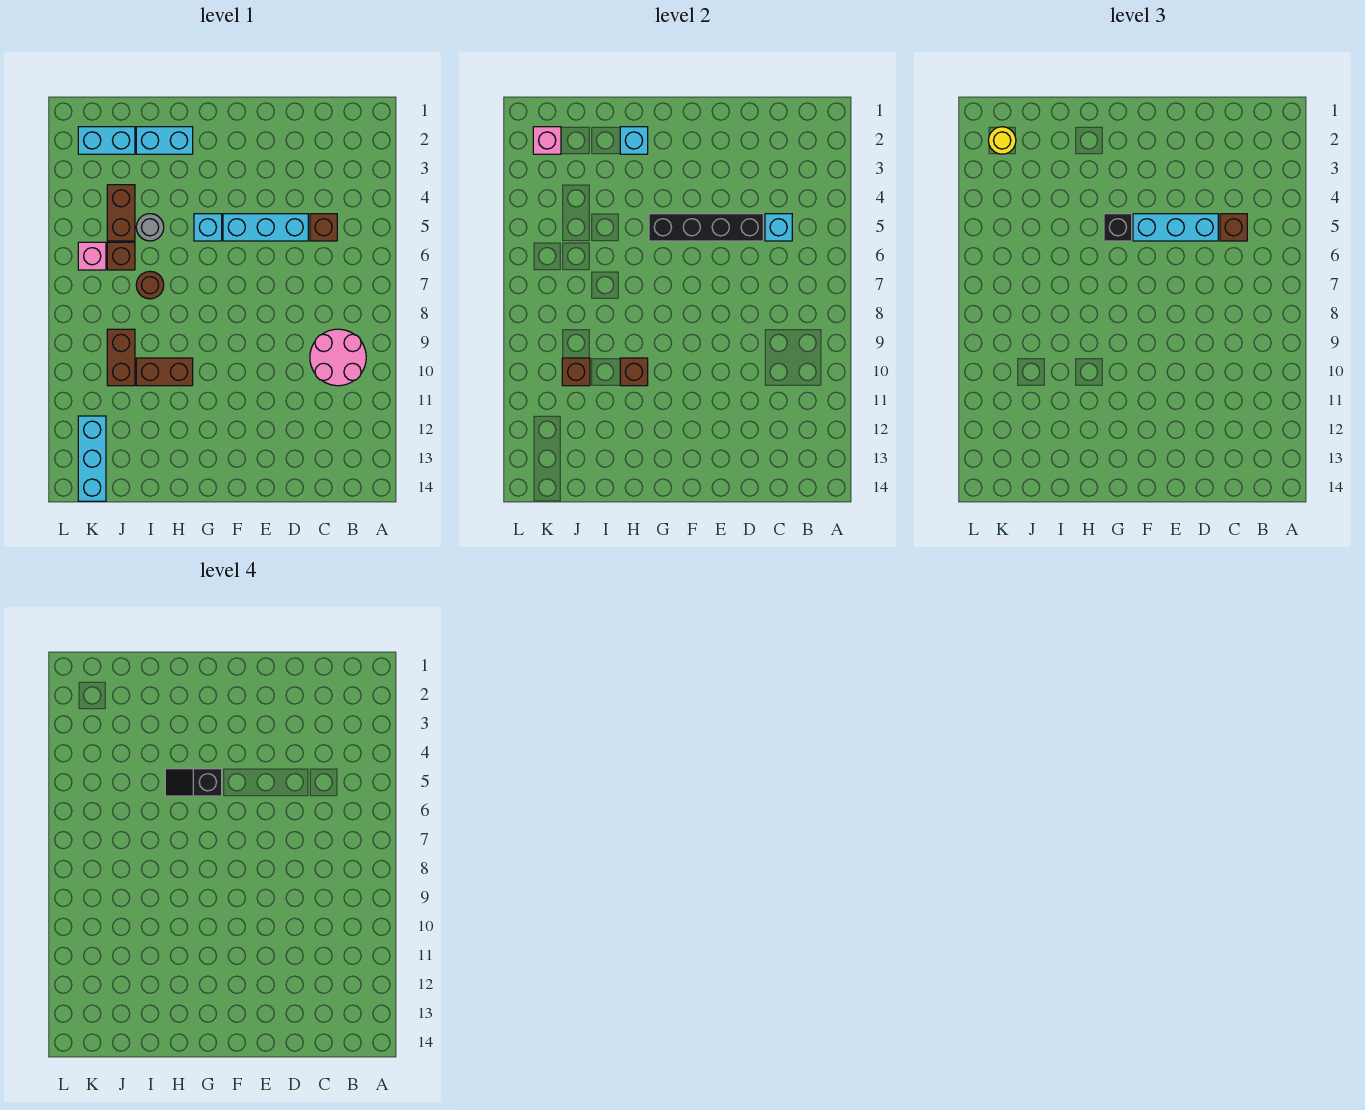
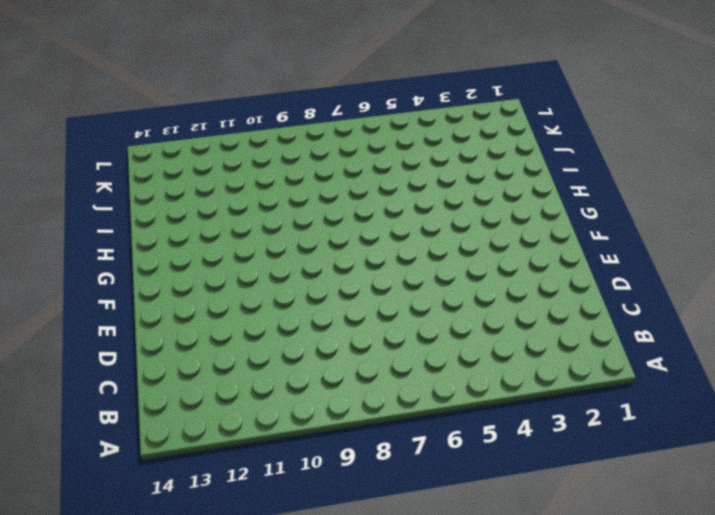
none -> pink round brick B9:C10 level 1
none -> brown brick C5 level 1
none -> cyan brick D5:F5 level 1

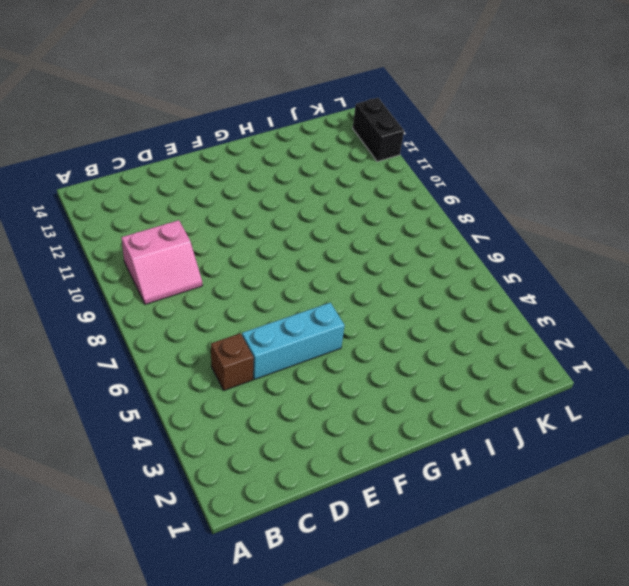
pink slope B9:C10 level 1 top 10 -> pink round brick B9:C10 level 1
black brick L12:L13 level 1 -> none
none -> cyan brick G5 level 1
none -> cyan brick H2:I2 level 1
none -> brown brick H10:I10 level 1

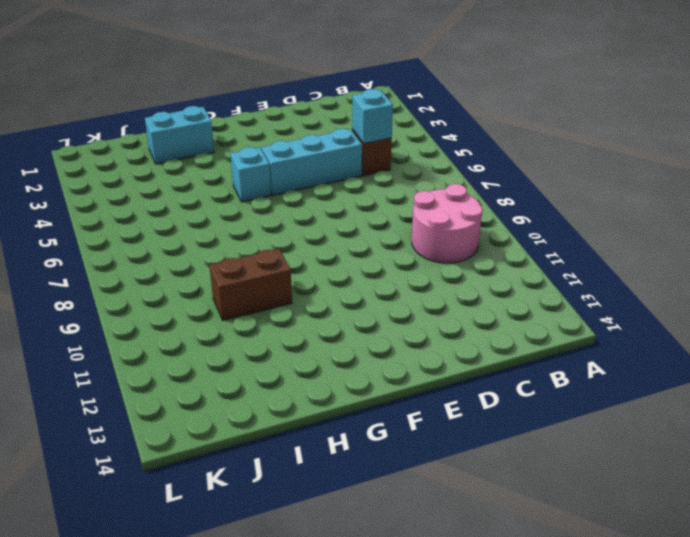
none -> grey round brick I5 level 1
none -> brown round brick I7 level 1
none -> cyan brick J2:K2 level 1

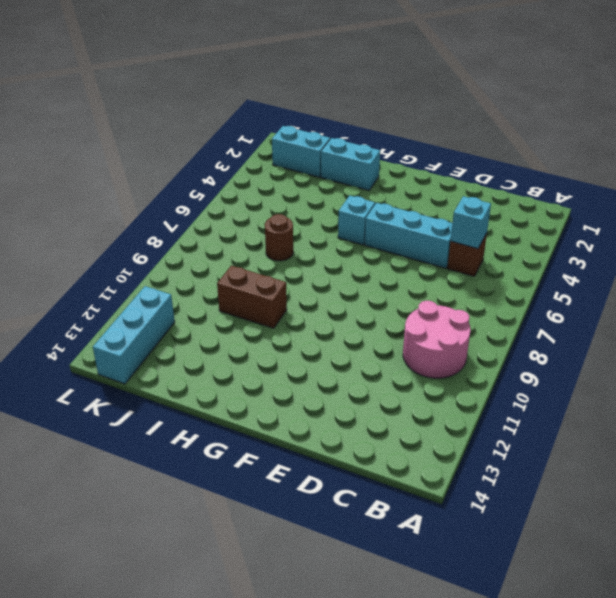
none -> grey round brick I5 level 1
none -> brown brick J4:J5 level 1
none -> brown brick J6 level 1

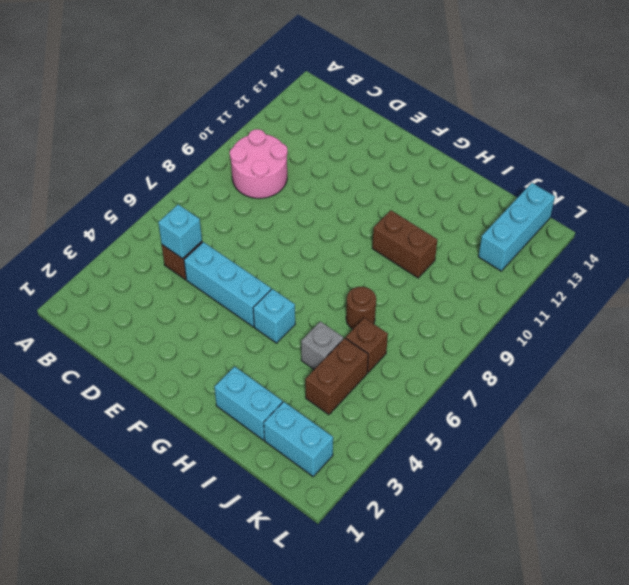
grey brick I5 level 1 -> grey round brick I5 level 1
none -> brown brick J9:J10 level 1
none -> pink brick K6 level 1
none -> black brick D5:G5 level 2

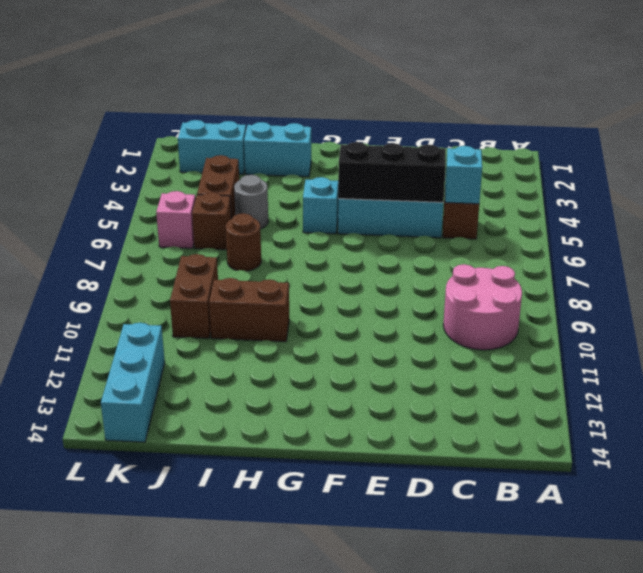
black brick D5:F5 level 2 -> black brick D5:G5 level 2
none -> cyan brick H2 level 2
none -> brown brick H10 level 2
none -> brown brick J10 level 2

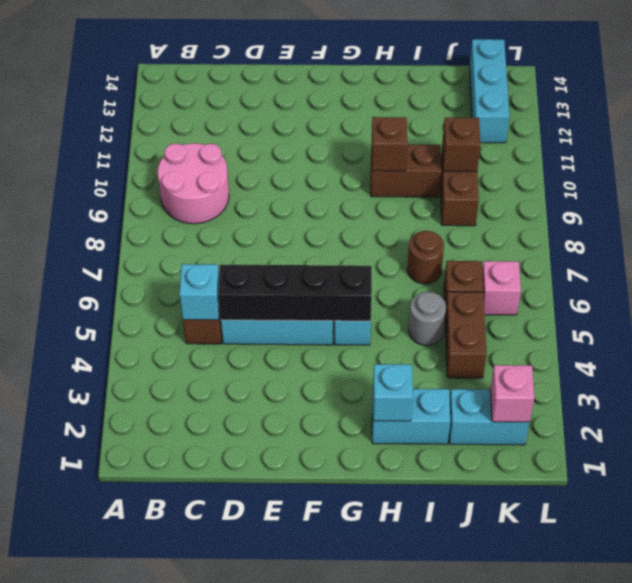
none -> brown brick C5 level 3
none -> cyan brick D5:F5 level 3
none -> black brick G5 level 3

